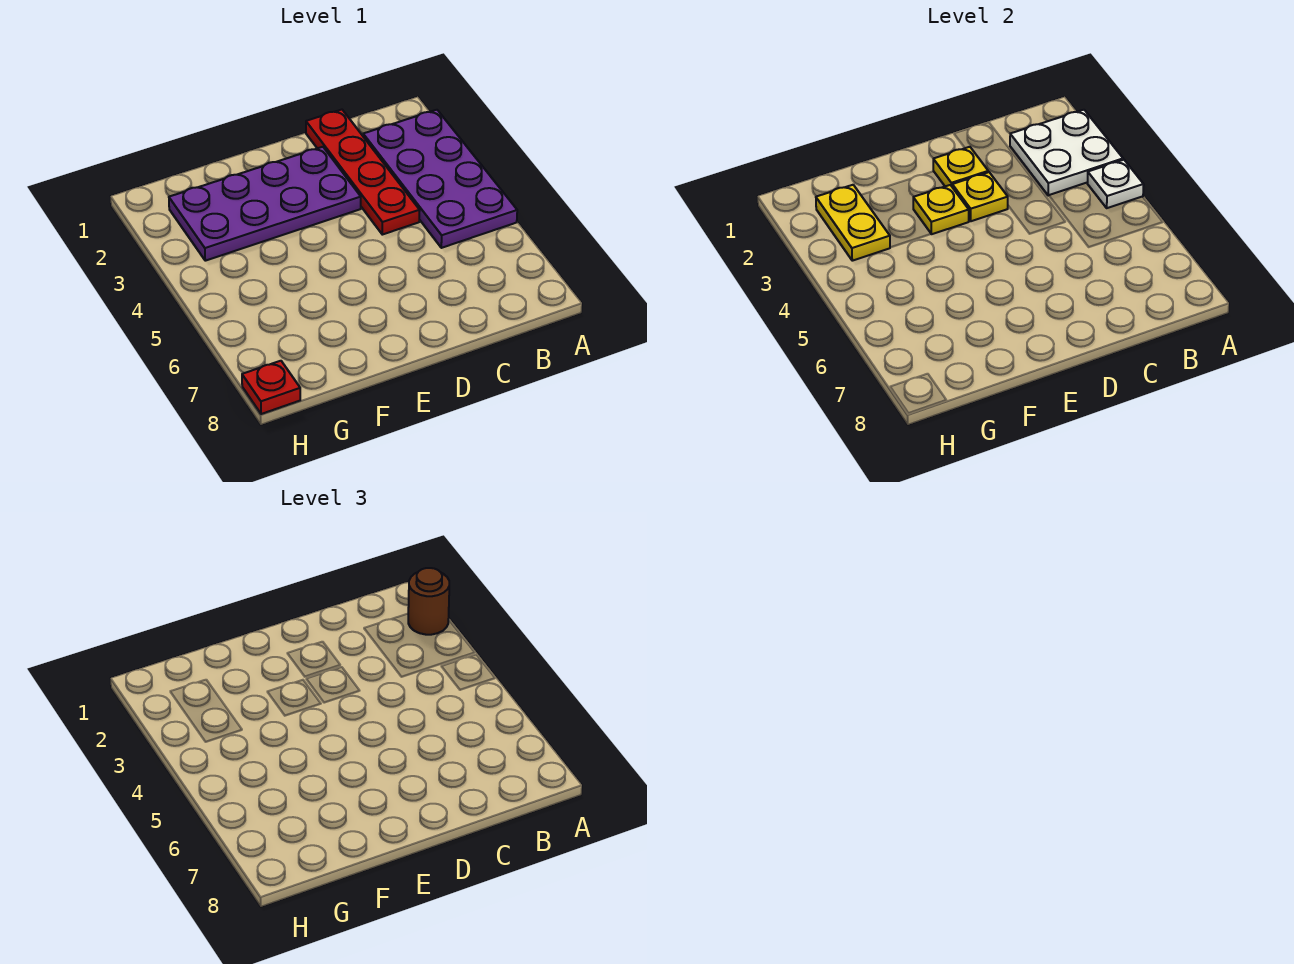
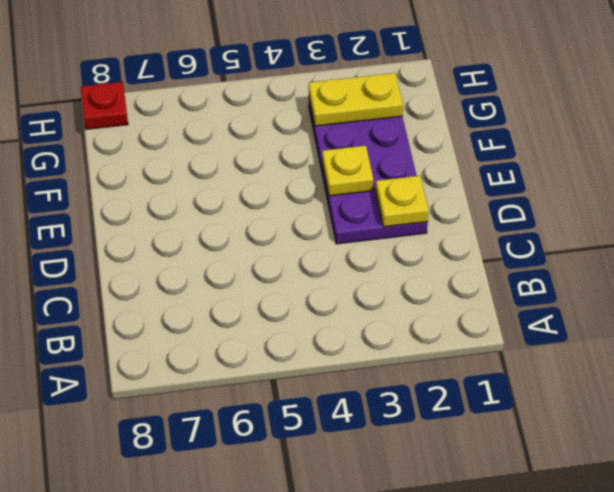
none -> purple plate A2:B5 level 1
none -> red plate C1:C4 level 1

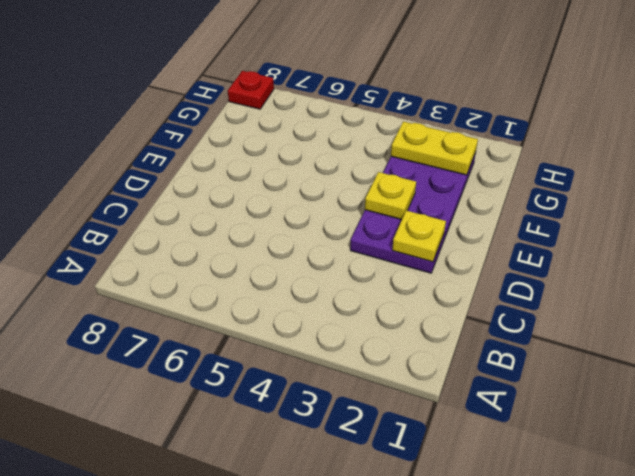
none -> purple plate A2:B5 level 1
none -> red plate C1:C4 level 1

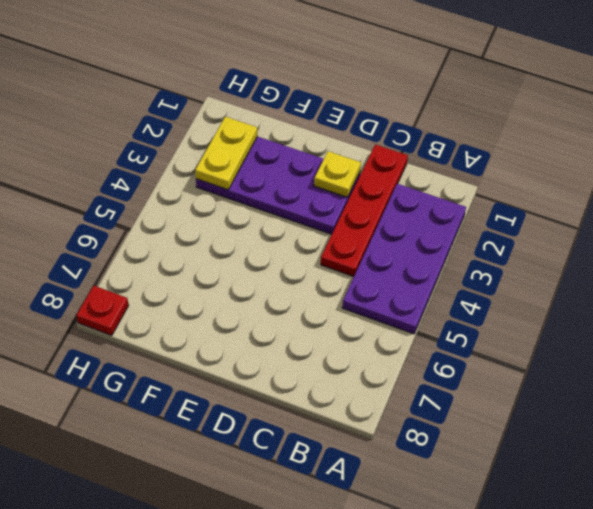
none -> white plate A2:B3 level 2
none -> white plate A4 level 2

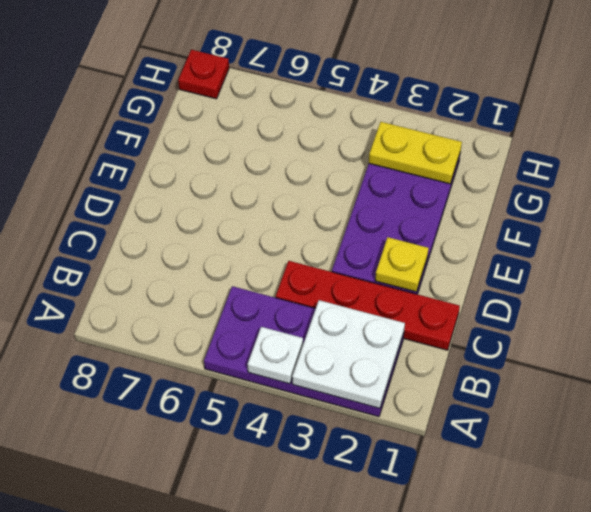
none -> yellow plate D3 level 2
none -> yellow plate E3 level 2

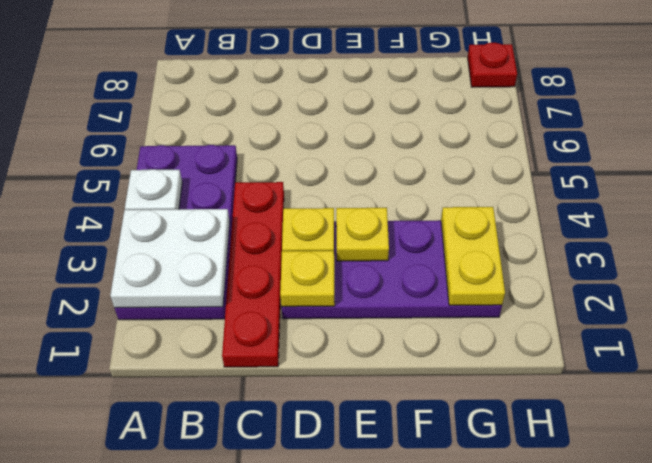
none -> brown round brick A2 level 3

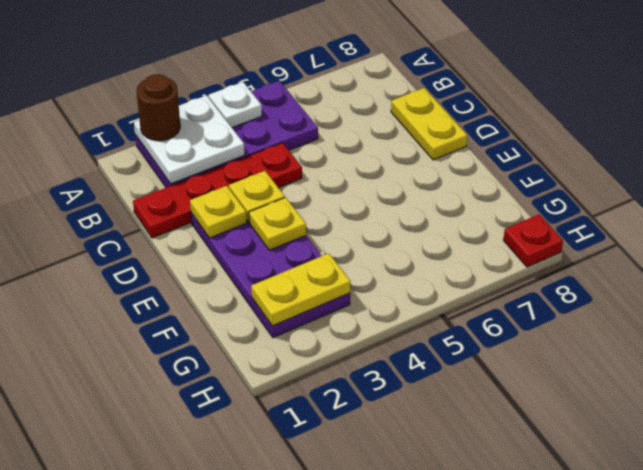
yellow plate C8:D8 level 1 -> none

